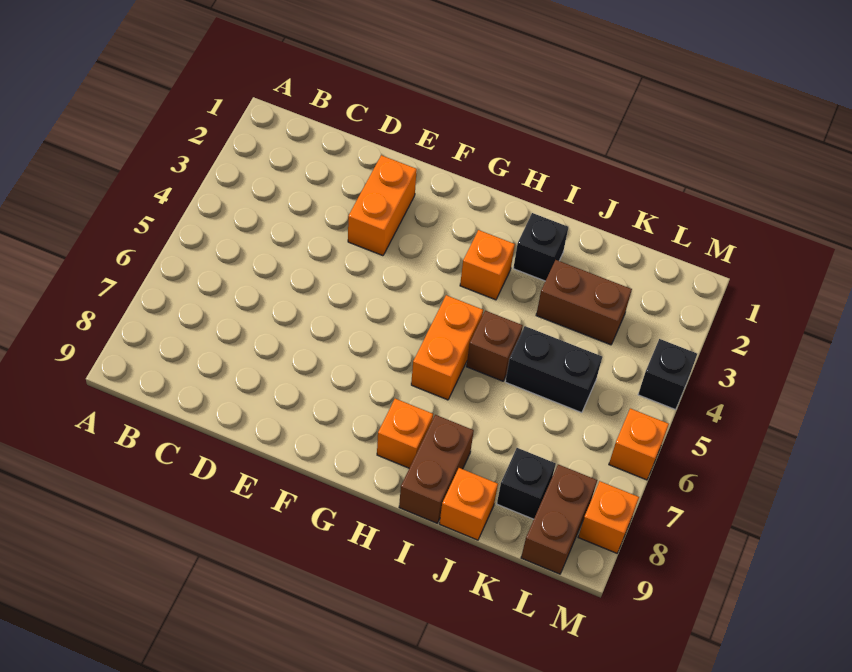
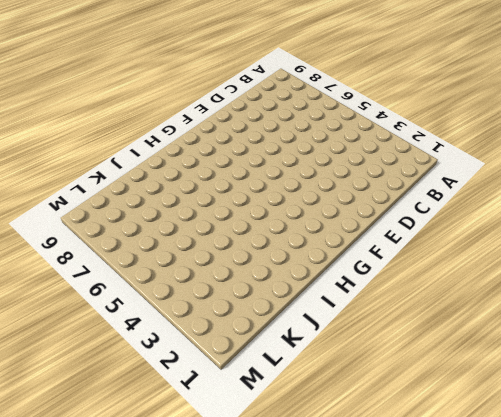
none -> orange brick E2:E3 level 1
none -> orange brick H3 level 1
none -> orange brick H5:H6 level 1

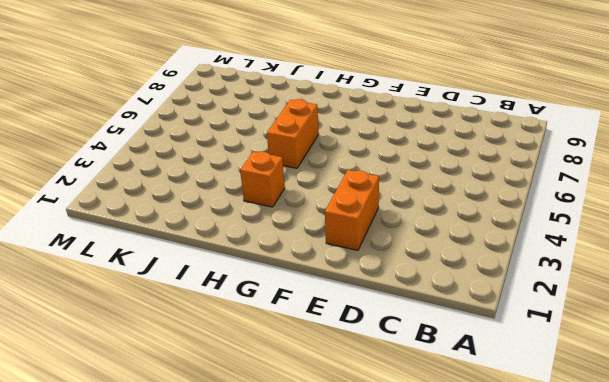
none -> orange brick H8 level 1
none -> black brick I2 level 1
none -> brown brick I5 level 1

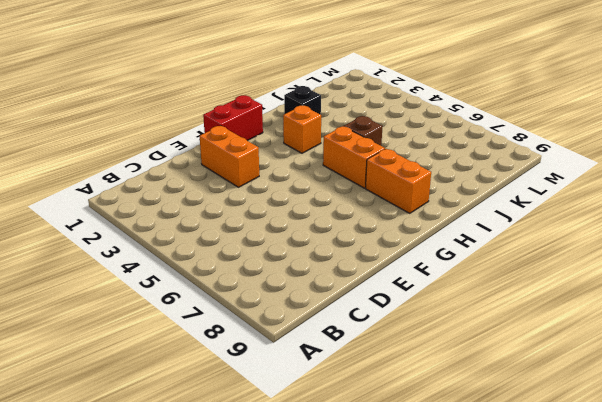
red brick F1:G1 level 1 -> none
orange brick H7:H8 level 1 -> orange brick H8 level 1
none -> brown brick I8:I9 level 1
none -> brown brick J3:K3 level 1
none -> black brick J5:K5 level 1

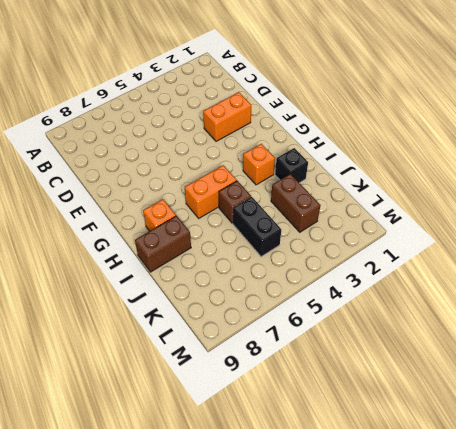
none -> orange brick J9 level 1
none -> black brick K8 level 1
none -> brown brick L8:L9 level 1

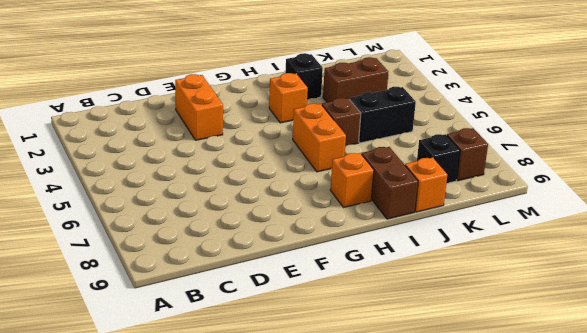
brown brick L8 level 1 -> brown brick L8:L9 level 1
none -> black brick M4 level 1
none -> orange brick M6 level 1
none -> orange brick M8 level 1

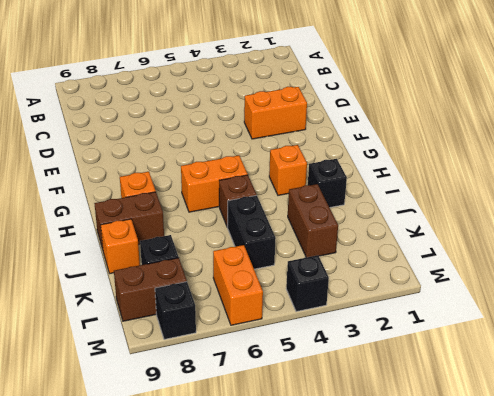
orange brick L6:M6 level 1 -> orange brick M6 level 1
black brick M8 level 1 -> orange brick M8 level 1

